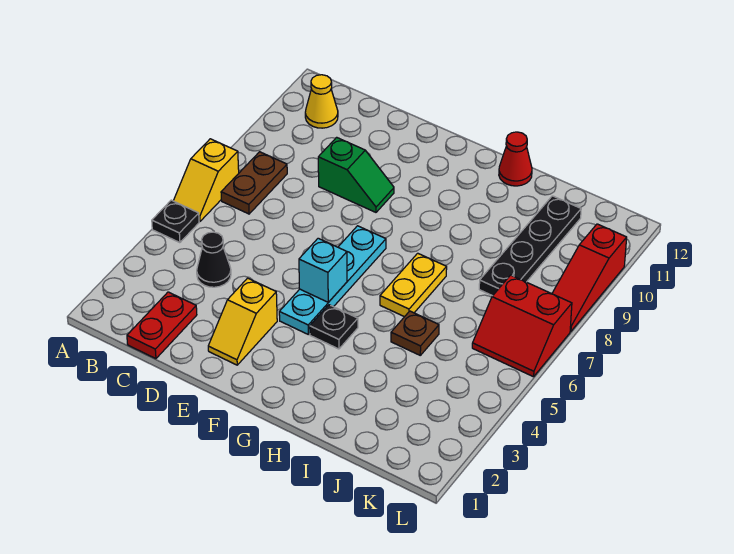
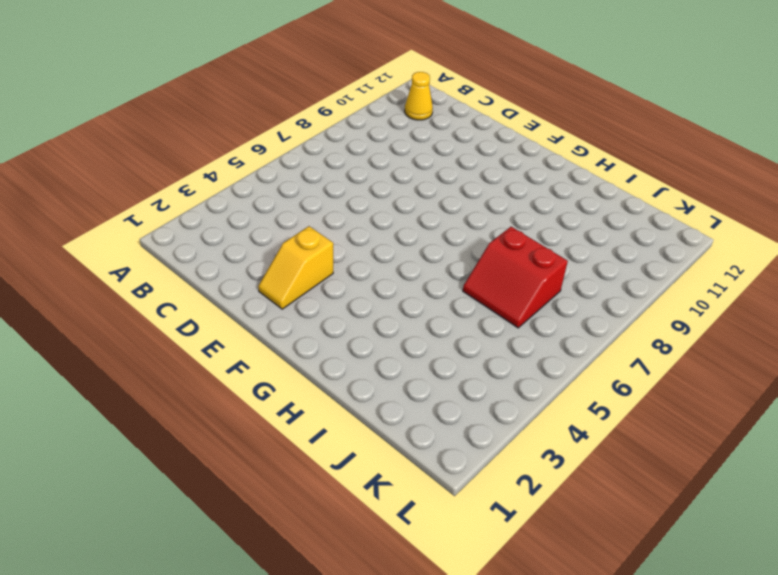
red slope I6:J7 level 1 top 7 -> red slope K6:L7 level 1 top 7
none -> black plate A5 level 1
none -> yellow slope A6:A7 level 1 top 7
none -> brown plate B7:B8 level 1

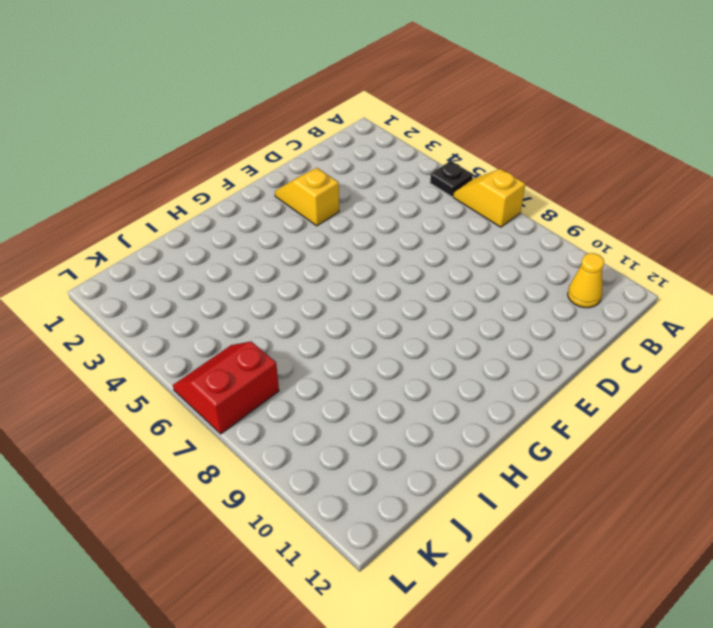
none -> brown plate B7:B8 level 1
none -> red plate C1:C2 level 1
none -> black cone C4 level 1

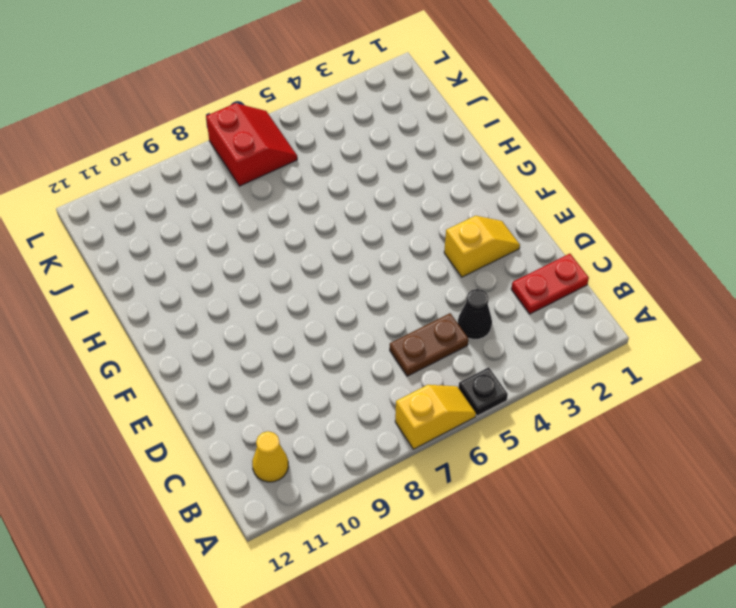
brown plate C5:C6 level 1 -> brown plate B7:B8 level 1
none -> green slope D9:E9 level 1 top D
none -> cyan plate F4:F7 level 1
none -> black plate G4 level 1

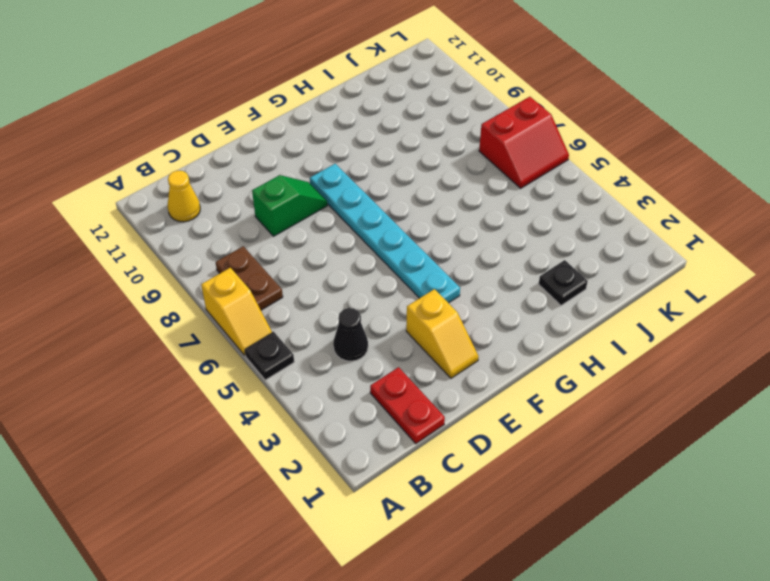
cyan plate F4:F9 level 1 -> cyan plate F4:F7 level 1
black plate I2 level 1 -> black plate G4 level 1
none -> yellow plate H6:H7 level 1
none -> red cone H12 level 1
none -> brown plate I5 level 1

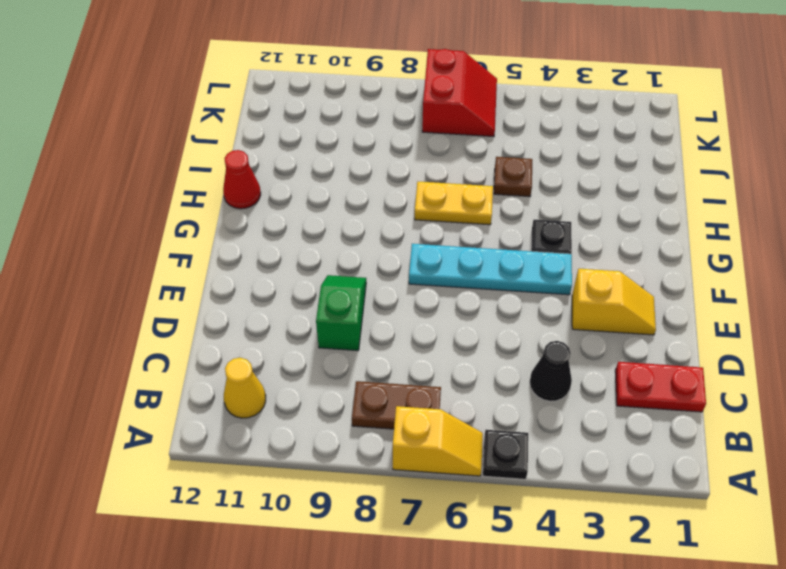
none -> black plate J8:J11 level 1
none -> red slope L8:L10 level 1 top 10
none -> cyan brick F5 level 2

